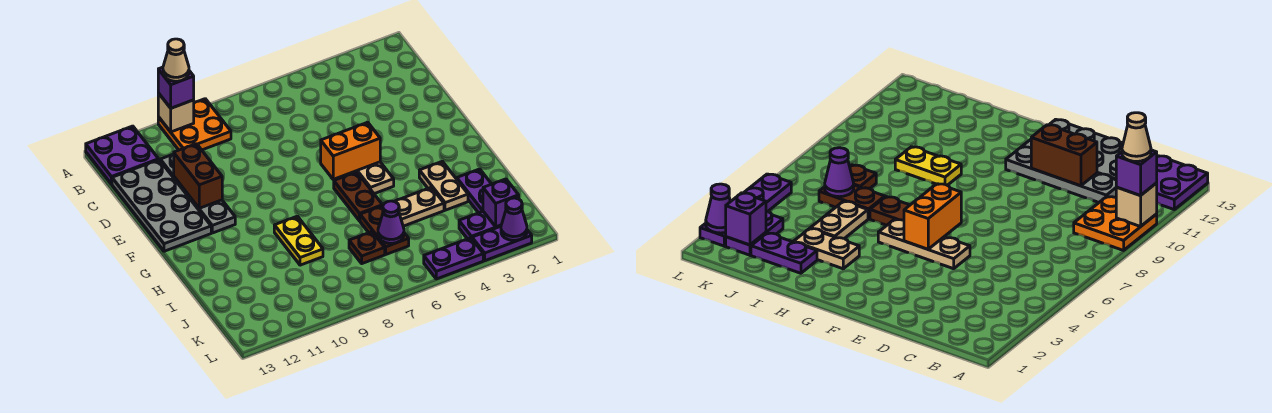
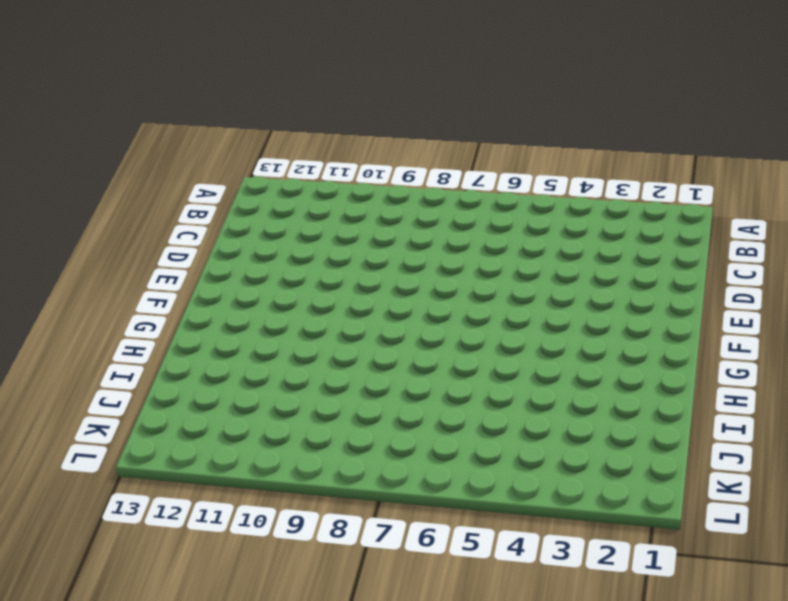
none -> orange plate A9:B10 level 1
none -> purple plate A12:B13 level 1
none -> grey plate C11:F11 level 1

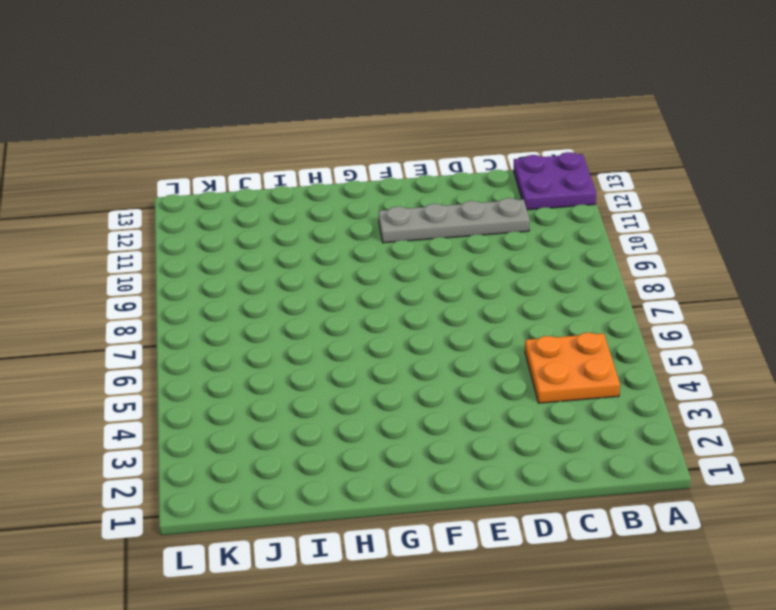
orange plate B4:C5 level 1 -> orange plate A9:B10 level 1
none -> grey plate C12:F13 level 1
none -> tan plate E5:G5 level 1
none -> brown plate G6:H6 level 1

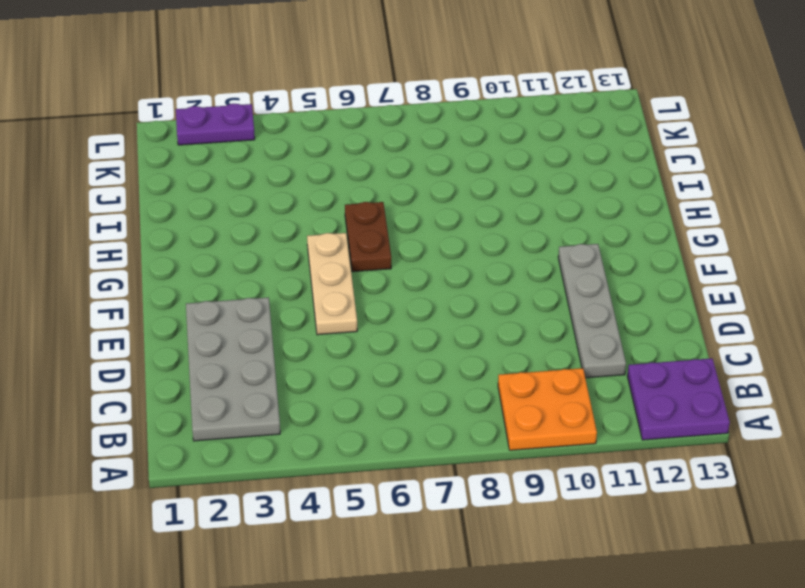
grey plate B2:E3 level 1 -> grey plate C12:F13 level 1
none -> tan plate H3:I3 level 1
none -> yellow plate H9:I9 level 1
none -> purple plate I2:J2 level 1

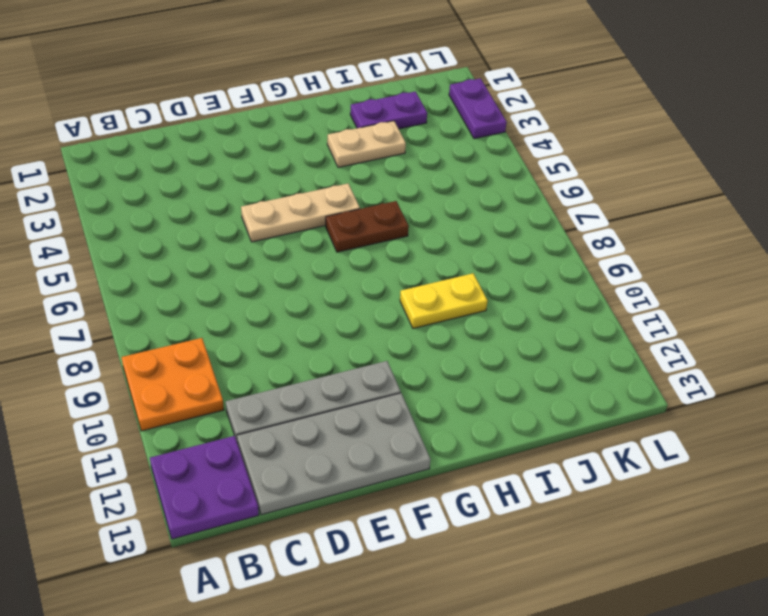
none -> tan plate I4:I5 level 1
none -> brown plate I6:J6 level 1
none -> brown plate J7 level 1

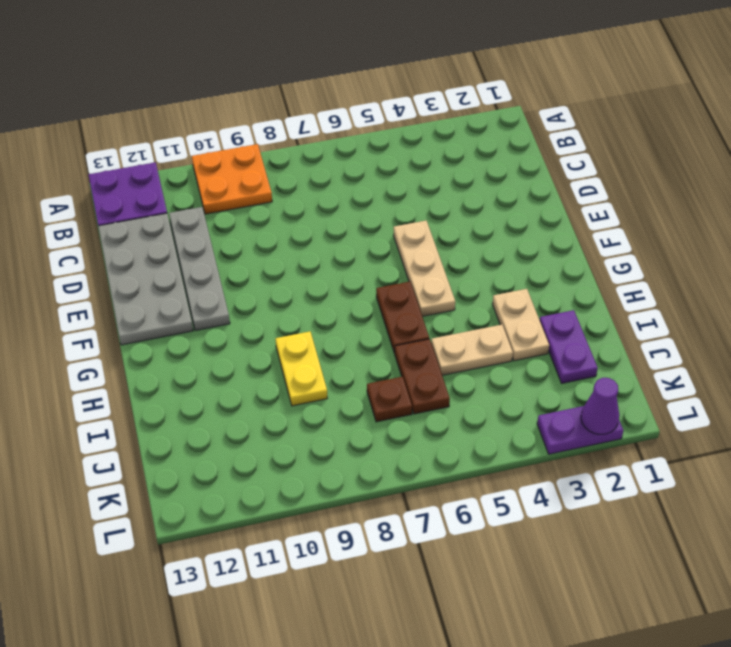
none -> purple plate K2:K3 level 1
none -> purple plate L4:L5 level 1
none -> tan brick A10 level 2

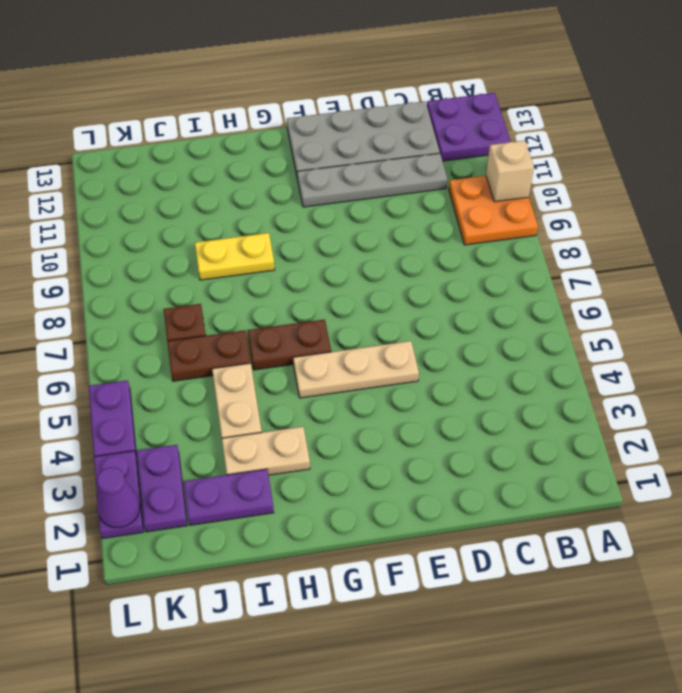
none -> brown brick D11:E11 level 2
none -> orange brick F5:F6 level 2
none -> purple cone J6 level 2

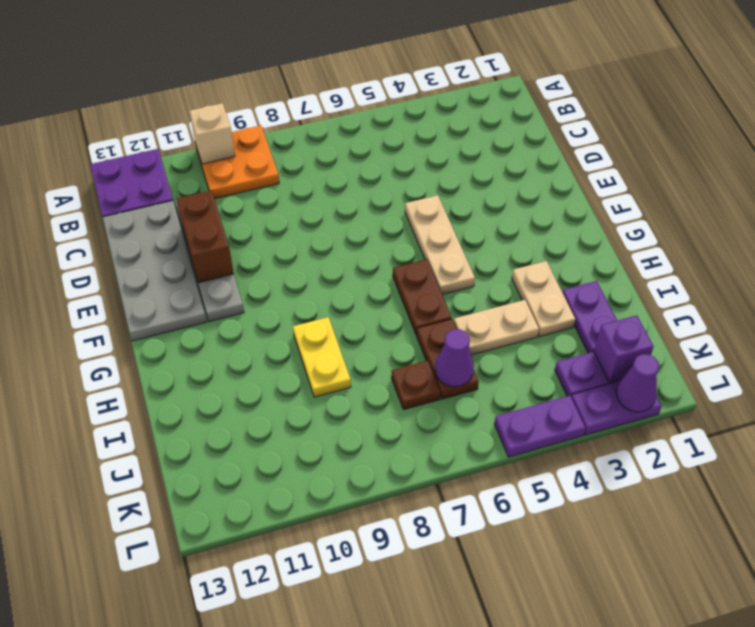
none -> orange brick F5:F6 level 2
none -> purple brick A10 level 3
none -> tan cone A10 level 4

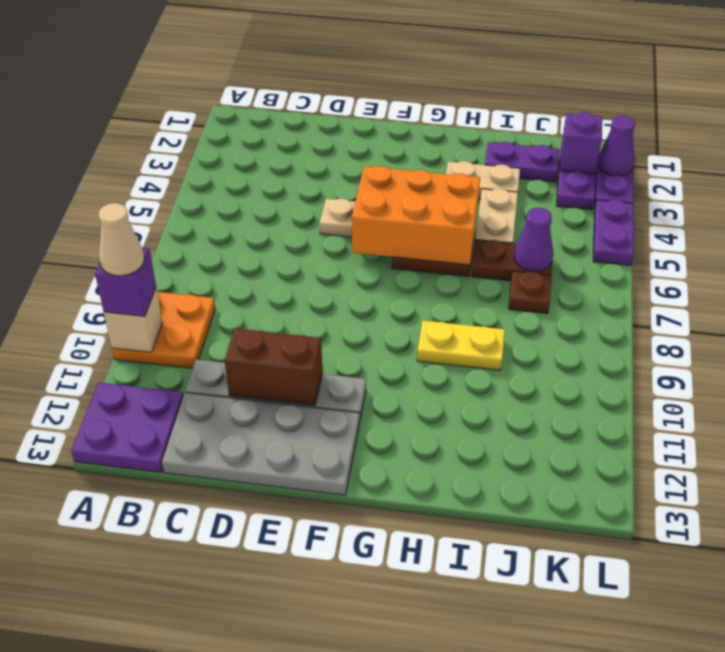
orange brick F5:H6 level 2 -> orange brick F5:F6 level 2

